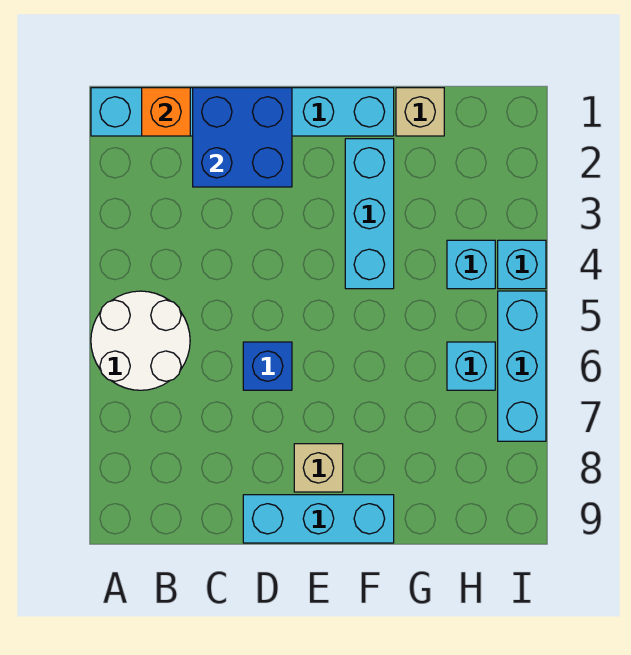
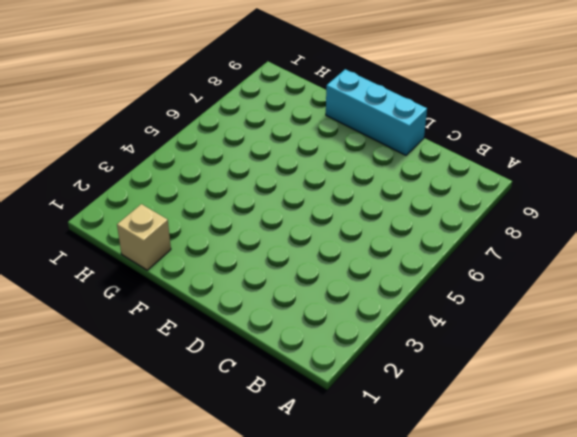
none -> cyan brick A1:F1 level 1
none -> white round brick A5:B6 level 1
none -> blue brick D6 level 1

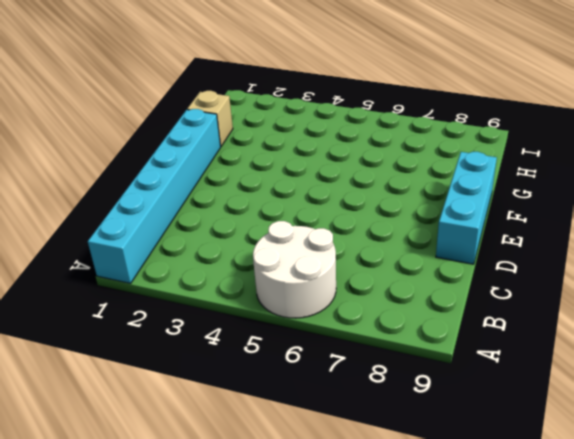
none -> blue brick D6 level 1
none -> tan brick E8 level 1
none -> cyan brick F2:F4 level 1

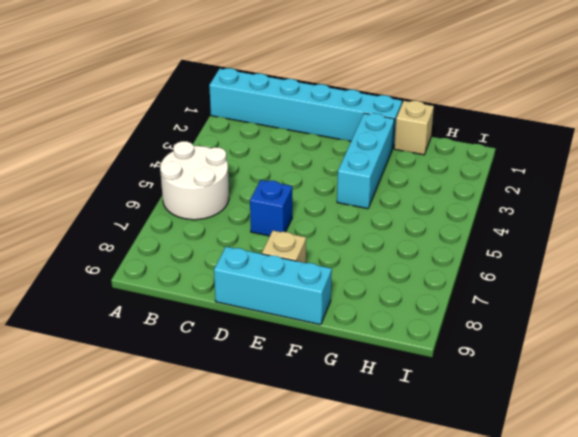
none -> cyan brick H4 level 1
none -> cyan brick H6 level 1
none -> cyan brick I4 level 1

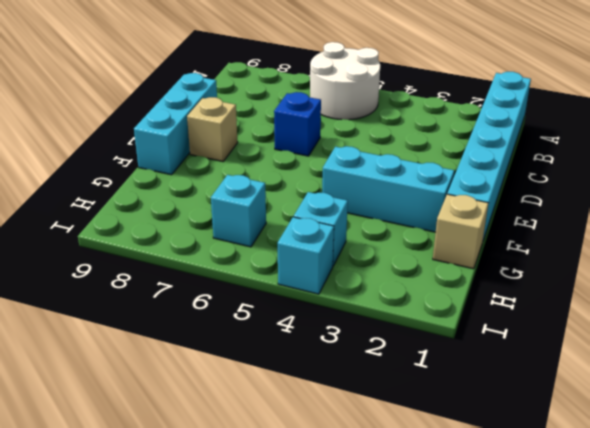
none -> cyan brick I5:I7 level 1
none -> orange brick B1 level 2
none -> blue brick C1:D2 level 2

